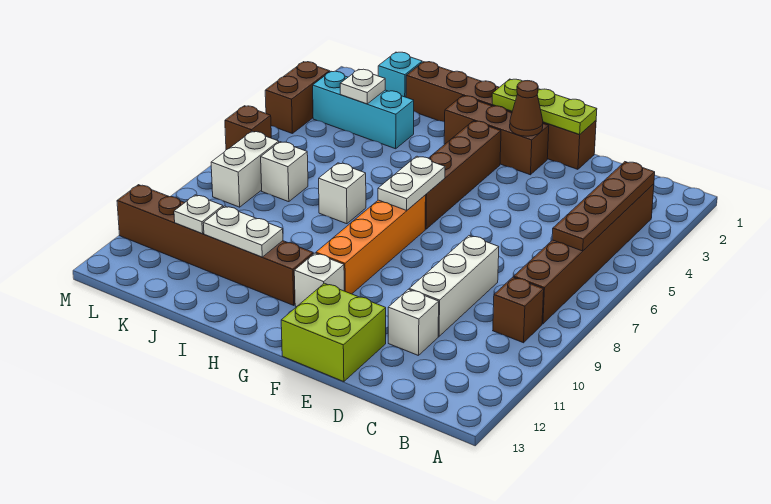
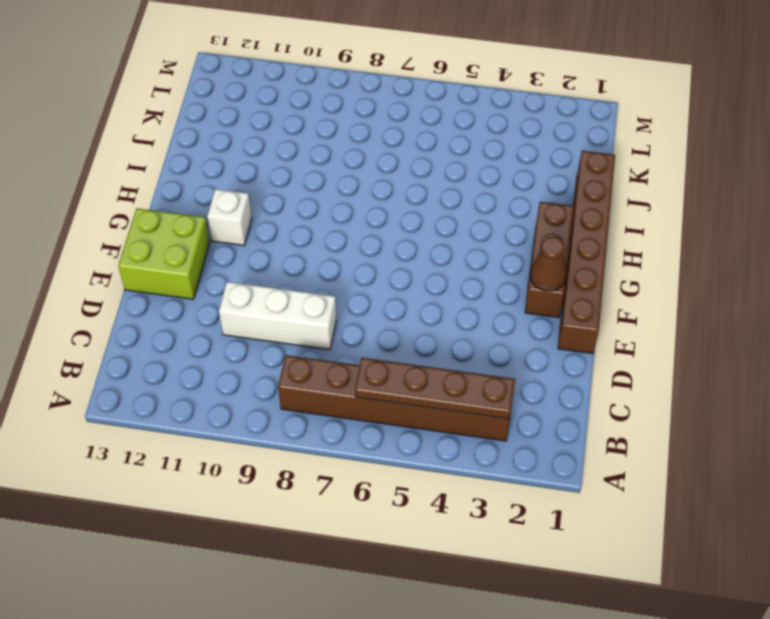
none -> brown brick B9 level 1
none -> white brick D11 level 1
none -> brown brick G3:G6 level 1

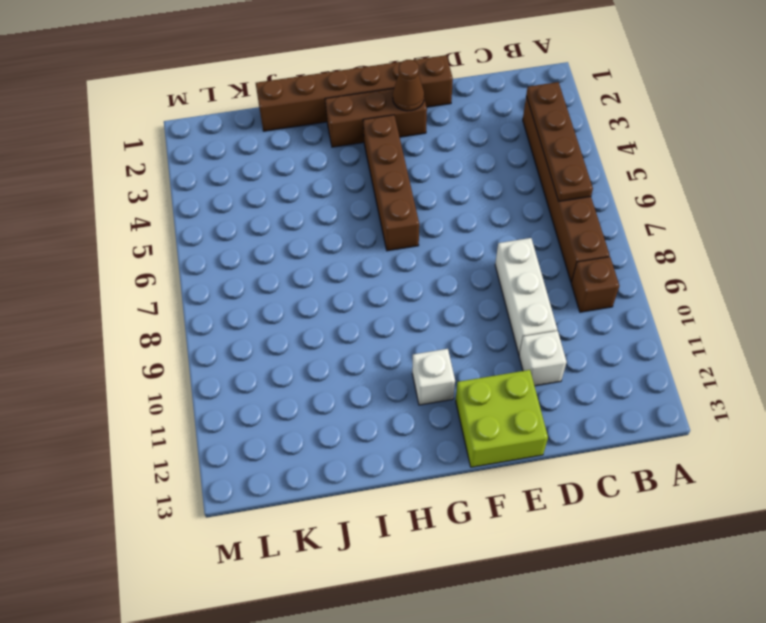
none -> orange brick G7:G10 level 1
none -> brown brick H11:M11 level 1
none -> white brick I7 level 1

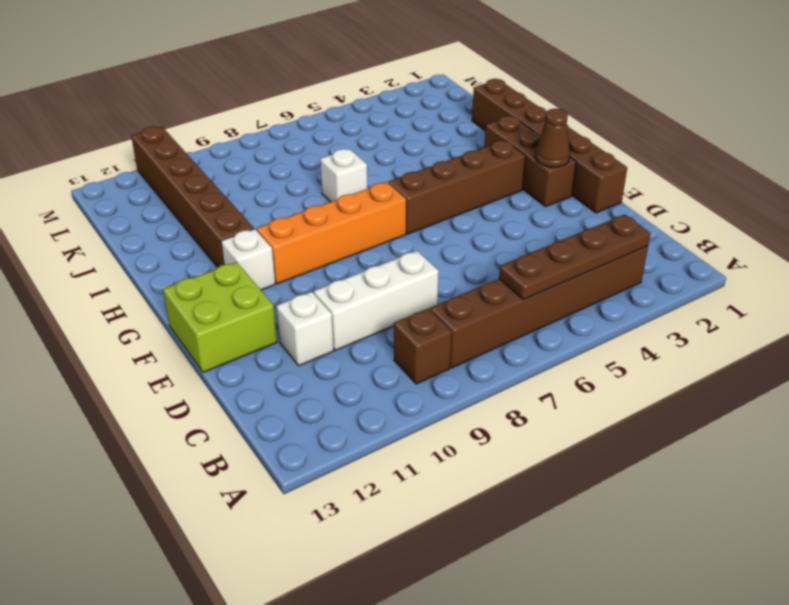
none -> cyan brick J3:L3 level 1
none -> cyan brick K1 level 1
none -> white brick K7 level 1

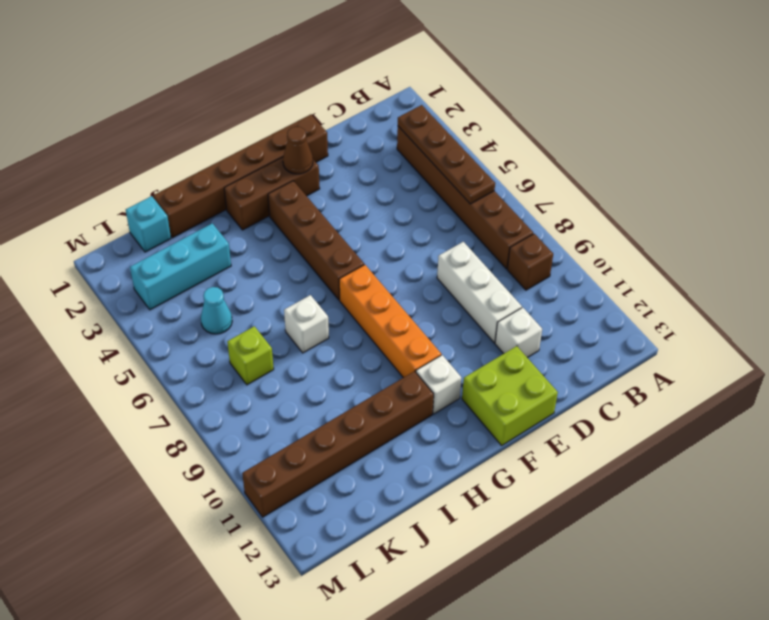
cyan cone K5 level 1 -> none
lime brick K7 level 1 -> white brick K7 level 1
none -> white brick L7:L8 level 1
none -> brown brick M3:M4 level 1
none -> brown brick M6 level 1

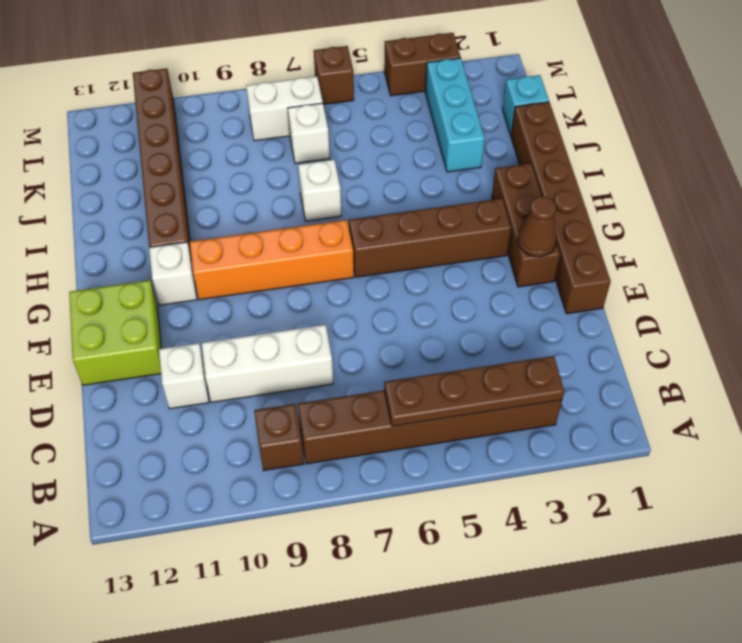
none -> lime plate E1:G1 level 2
none -> white plate G6:G7 level 2
none -> white plate I11:J11 level 2

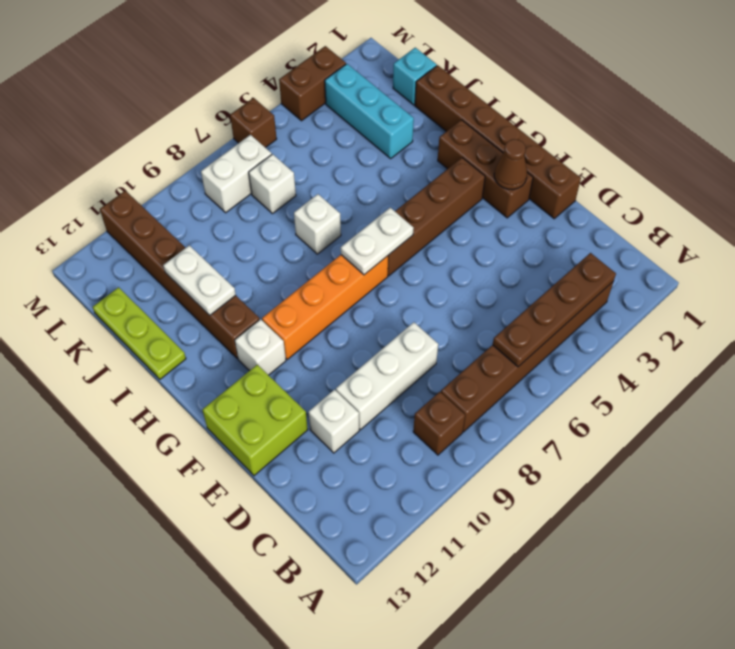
lime plate I13:K13 level 1 -> lime plate E1:G1 level 2
none -> white plate K3 level 2
none -> white plate K11 level 2

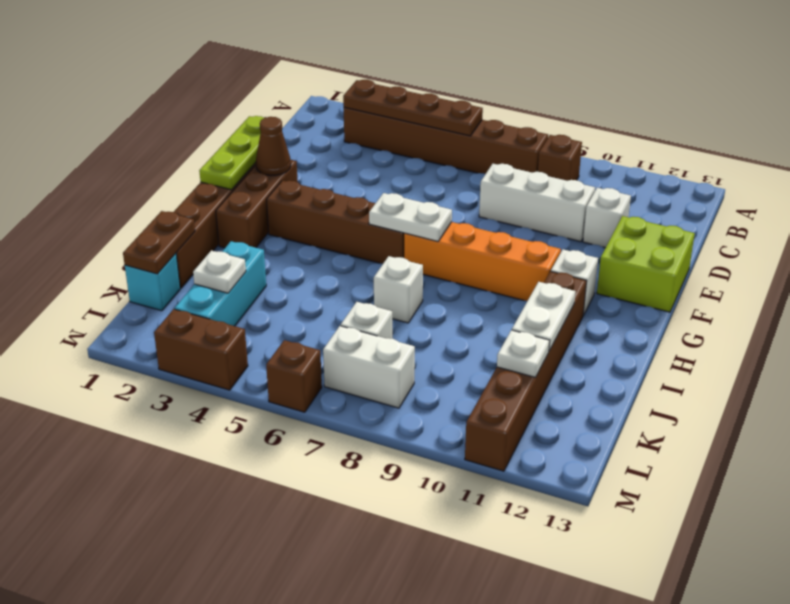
brown plate J1:K1 level 2 -> none

